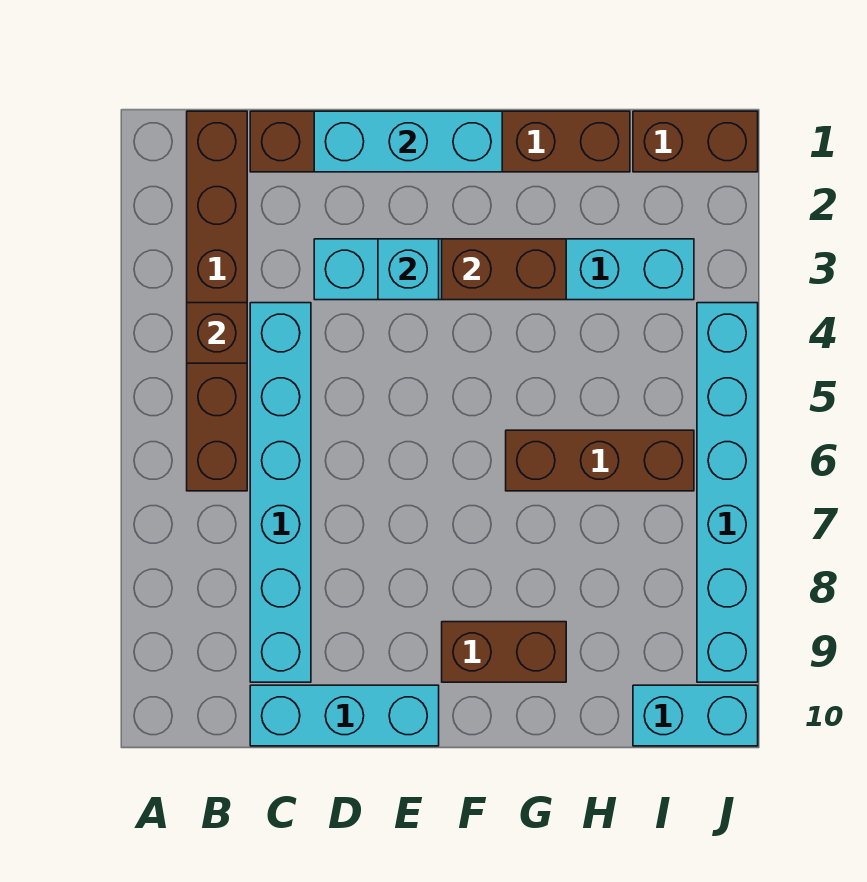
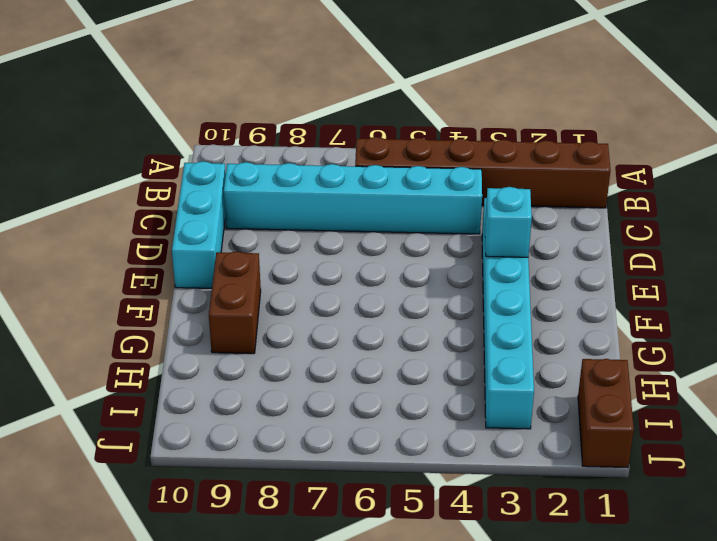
none -> brown brick C1:H1 level 1
none -> brown brick G6:I6 level 1
none -> cyan brick I10:J10 level 1

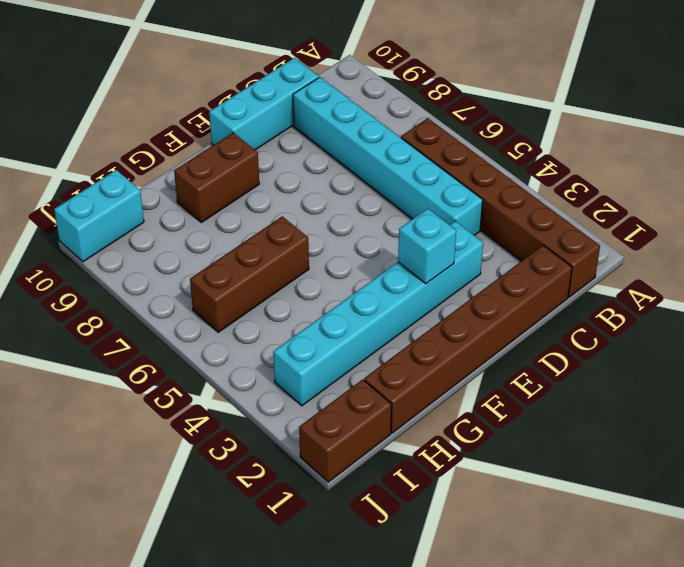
none -> cyan brick J4:J9 level 1
none -> brown brick B4 level 2
none -> cyan brick D1:F1 level 2

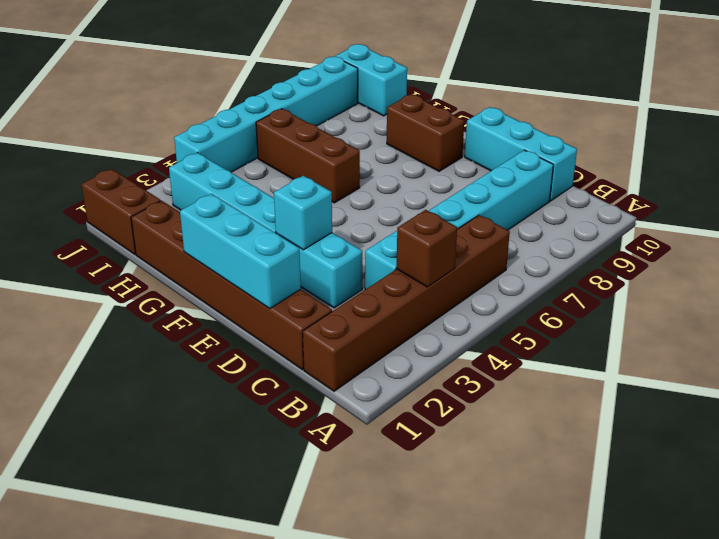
none -> brown brick F3:G3 level 2

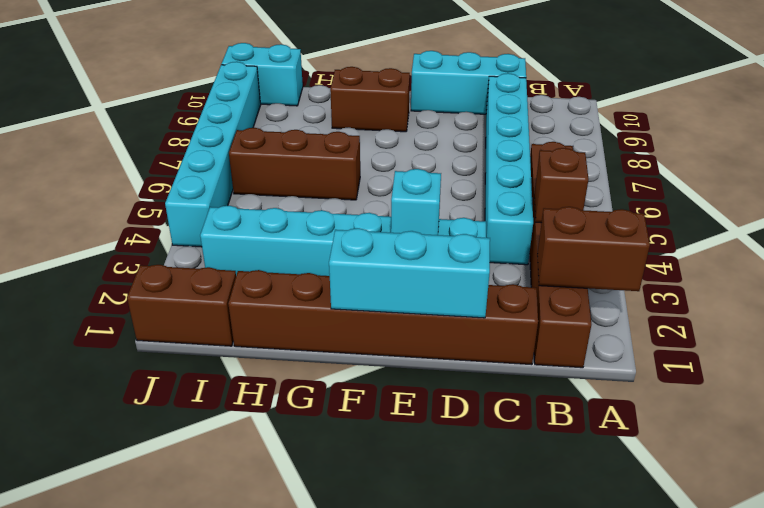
brown brick A2:B2 level 2 -> brown brick F3:G3 level 2

